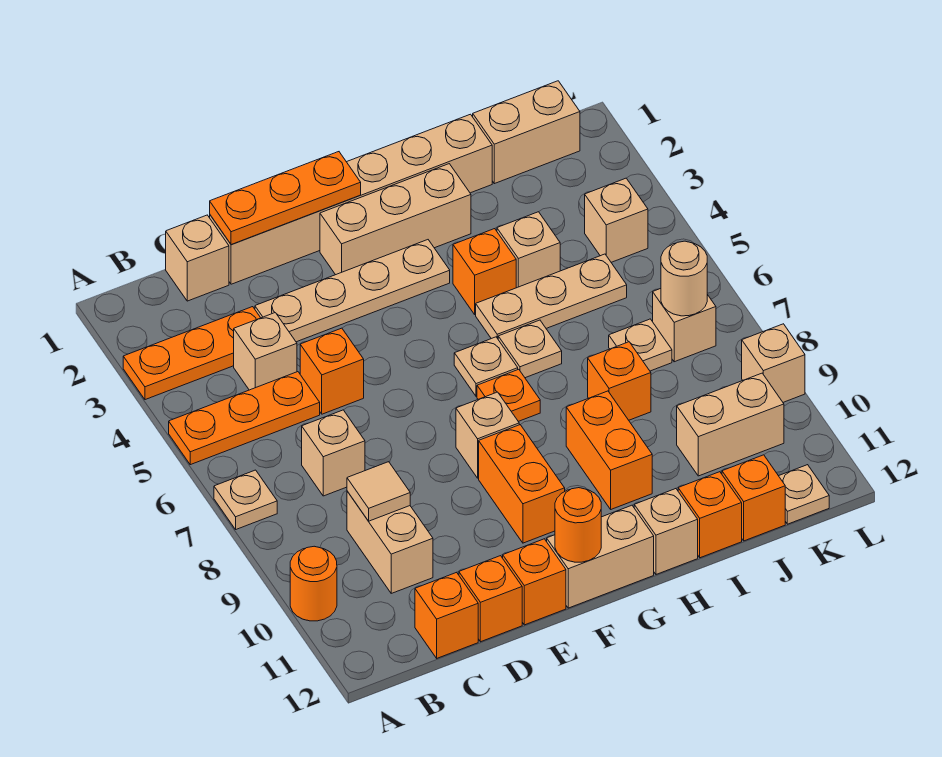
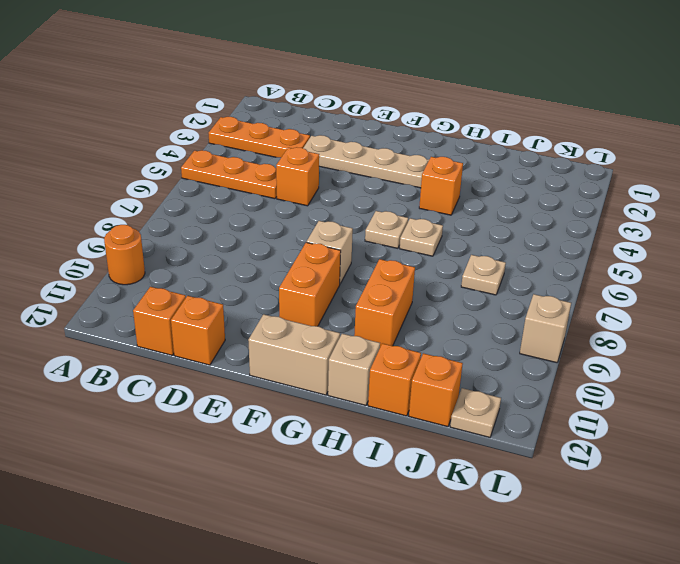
none -> tan plate A7 level 1
none -> tan brick C1 level 1
none -> tan brick C4 level 1
none -> tan brick C7 level 1

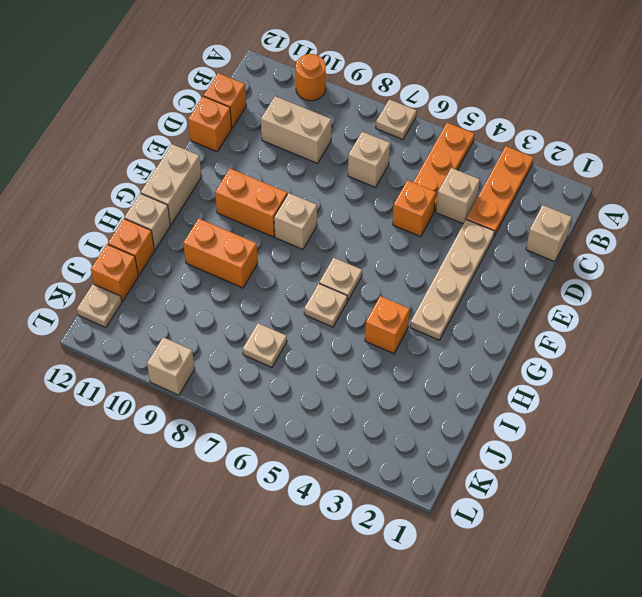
none -> tan brick D1:I1 level 1
none -> orange brick E12 level 1
none -> tan brick F2:H2 level 1
none -> orange plate G7 level 1

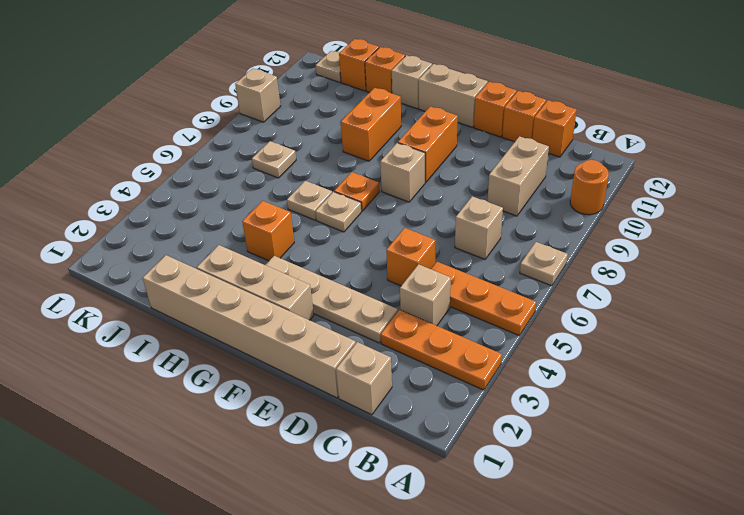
none -> tan plate H5:J5 level 1
none -> tan brick I4 level 1
none -> orange brick I8 level 1
none -> tan brick J1:K1 level 1

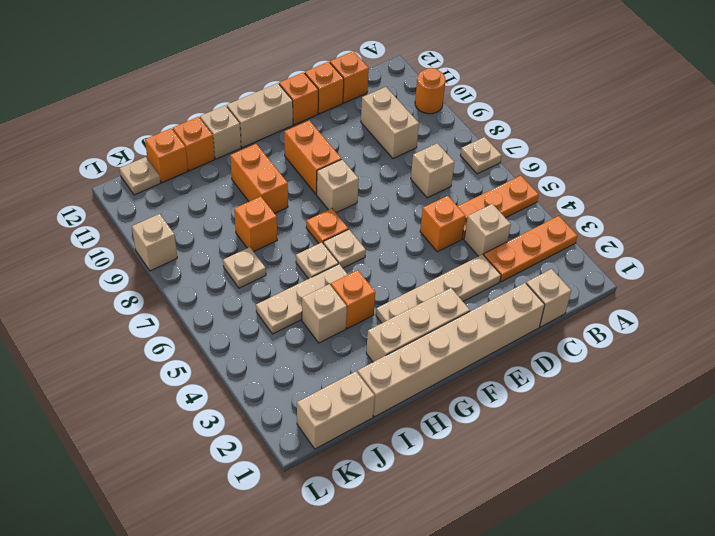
none -> tan brick J10:K10 level 1
none -> tan brick K4 level 1
none -> tan brick K7 level 1
none -> tan tile C9 level 2

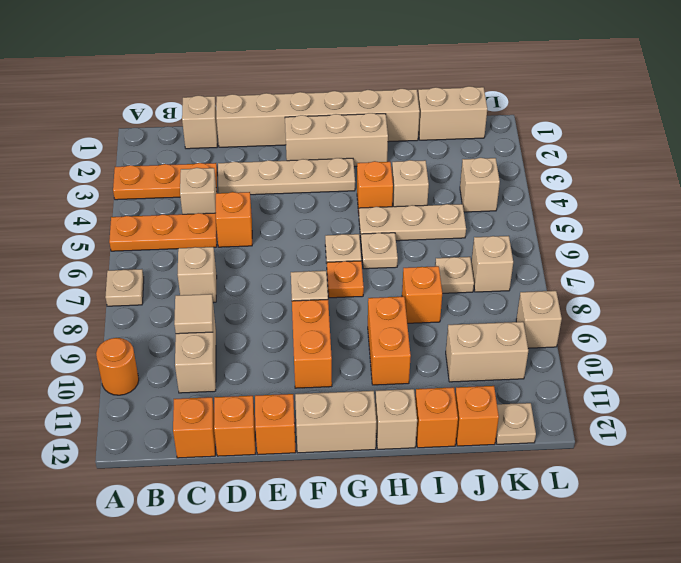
none -> orange plate D1:F1 level 2
none -> orange round brick F12 level 2
none -> tan round brick K7 level 2

